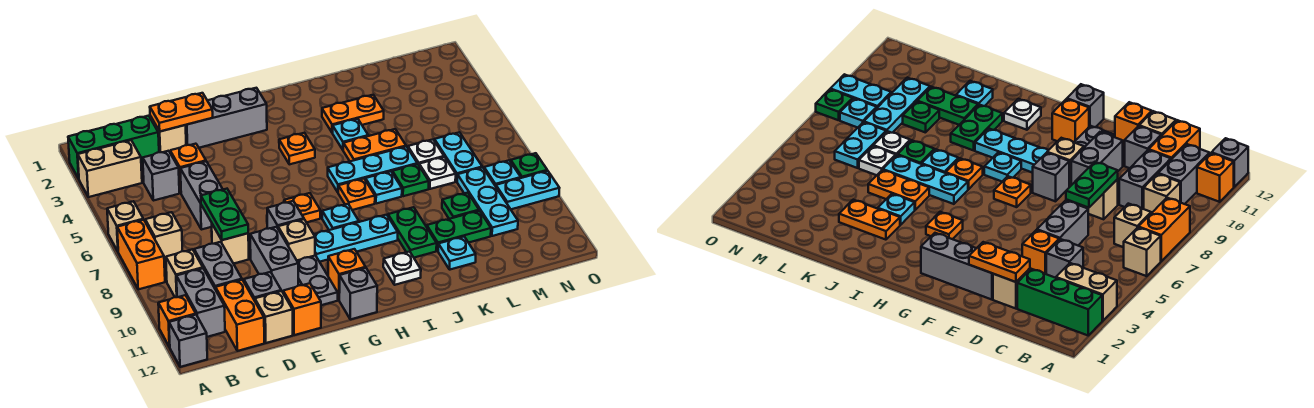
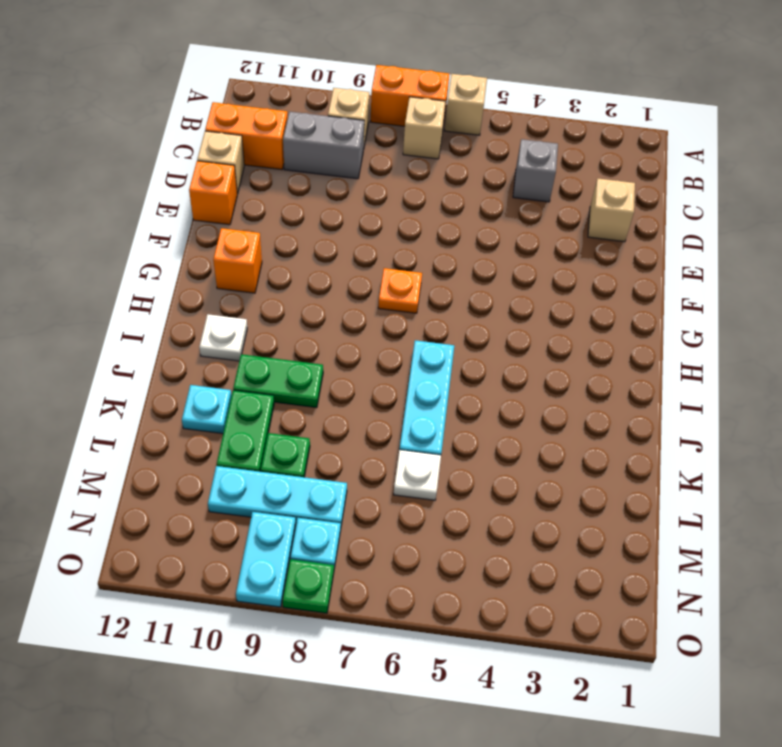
none -> green brick A2:C2 level 1
none -> tan brick A3:B3 level 1
none -> orange brick A11 level 1
none -> grey brick A12 level 1

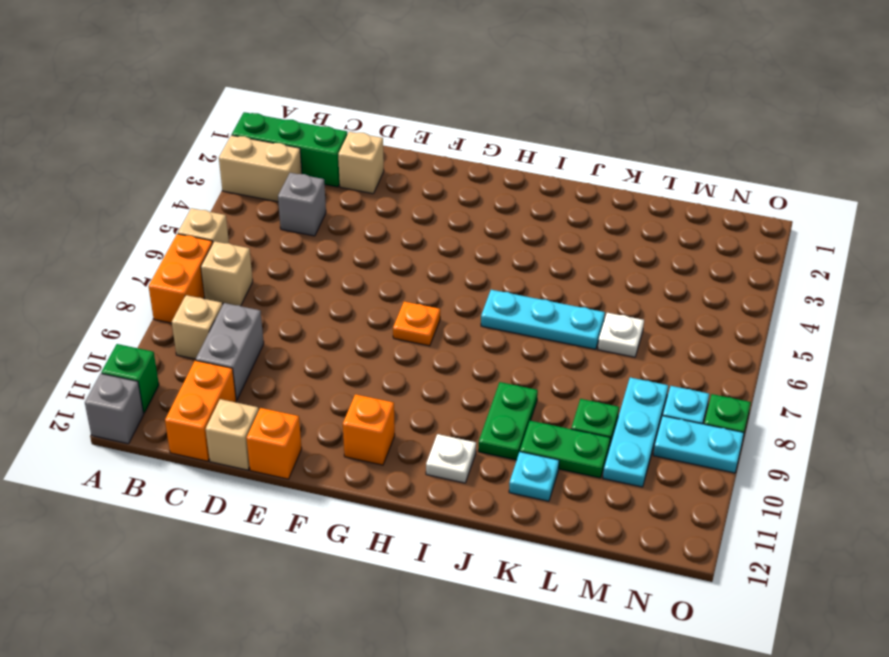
green brick A11 level 1 -> orange brick A11 level 1
none -> grey brick B10:B11 level 1
none -> orange brick D4 level 1
none -> grey brick D5:D6 level 1
none -> tan brick D8 level 1

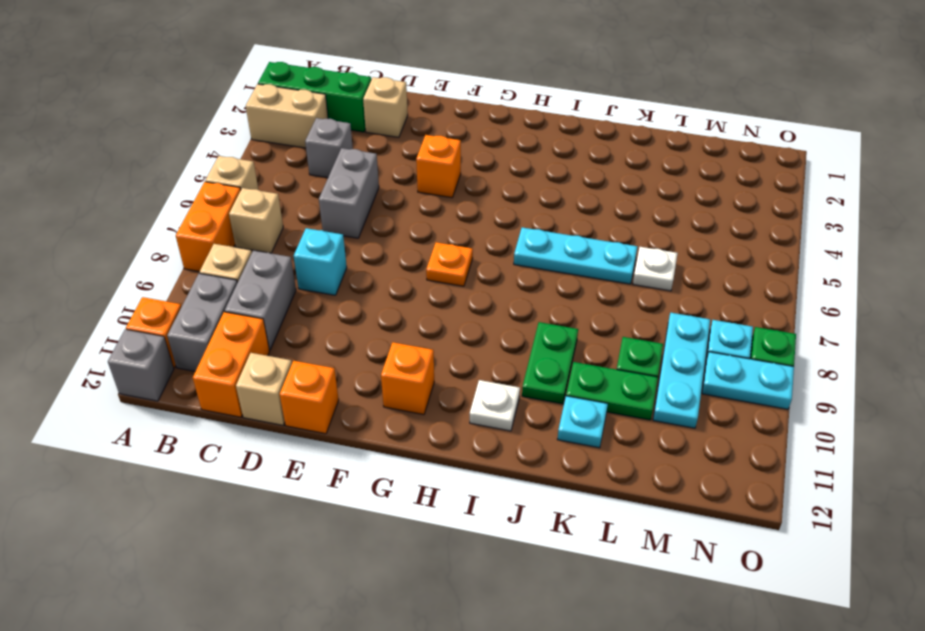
cyan brick D8 level 1 -> tan brick D8 level 1
orange brick F4 level 1 -> orange brick D4 level 1
none -> grey brick D11 level 1
none -> grey brick E2:G2 level 1
none -> grey brick E9:E10 level 1
none -> grey brick F8 level 1

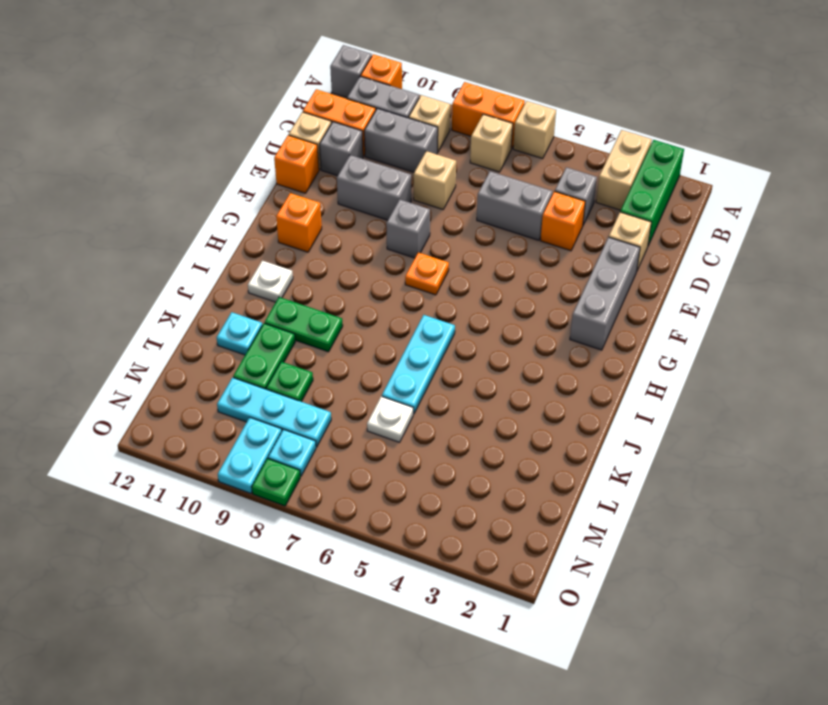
none -> tan brick F9 level 1
none -> grey plate F10:F11 level 1
none -> cyan plate G9:I9 level 1
none -> grey brick G12 level 1

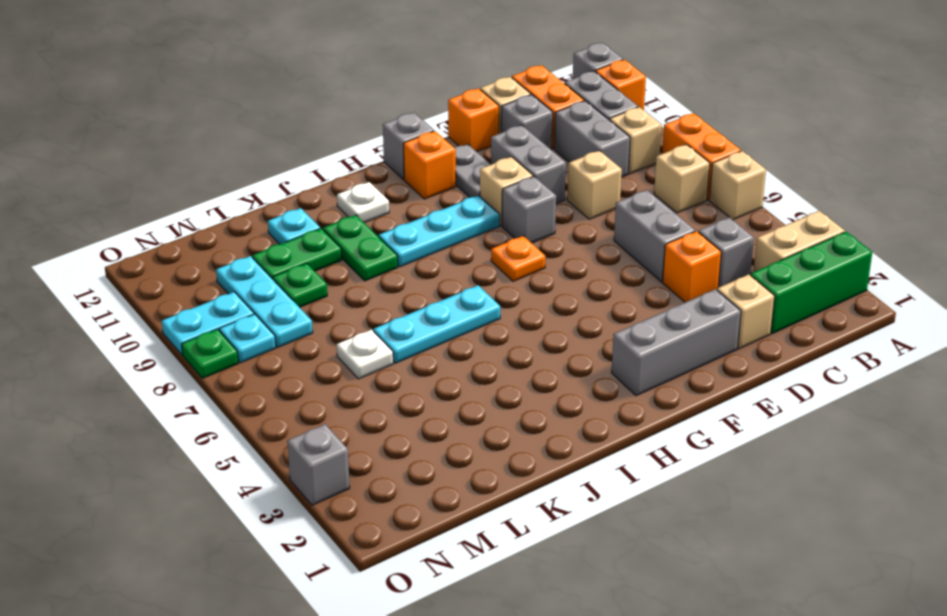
grey brick O3 level 1 -> none
none -> orange plate H4 level 1
none -> cyan plate H8 level 1
none -> orange plate I7 level 1
none -> orange plate J3:K3 level 1

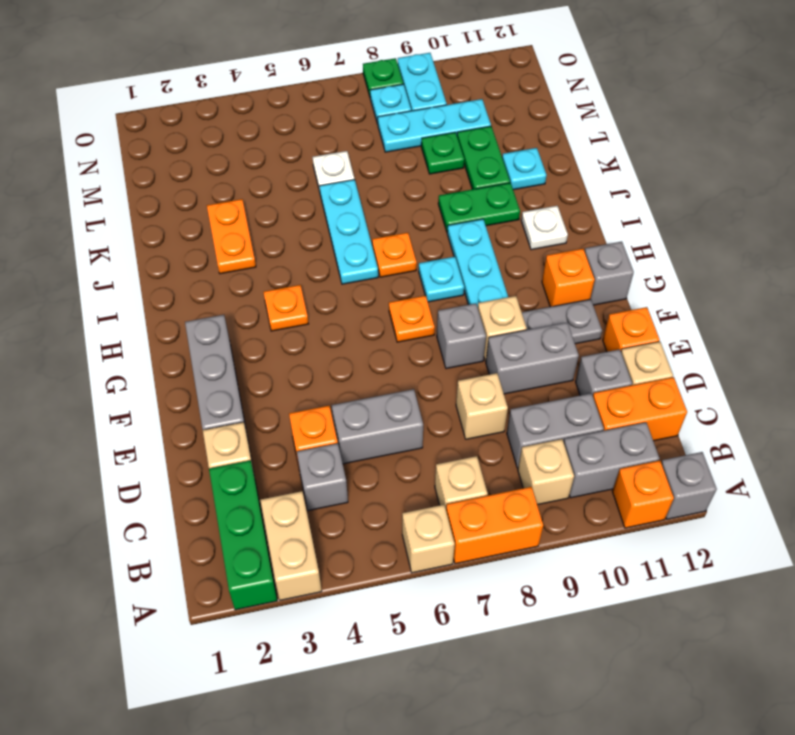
none -> cyan plate J4 level 1
none -> orange plate J5:K5 level 1
none -> cyan plate J7 level 1
none -> green plate K7 level 1

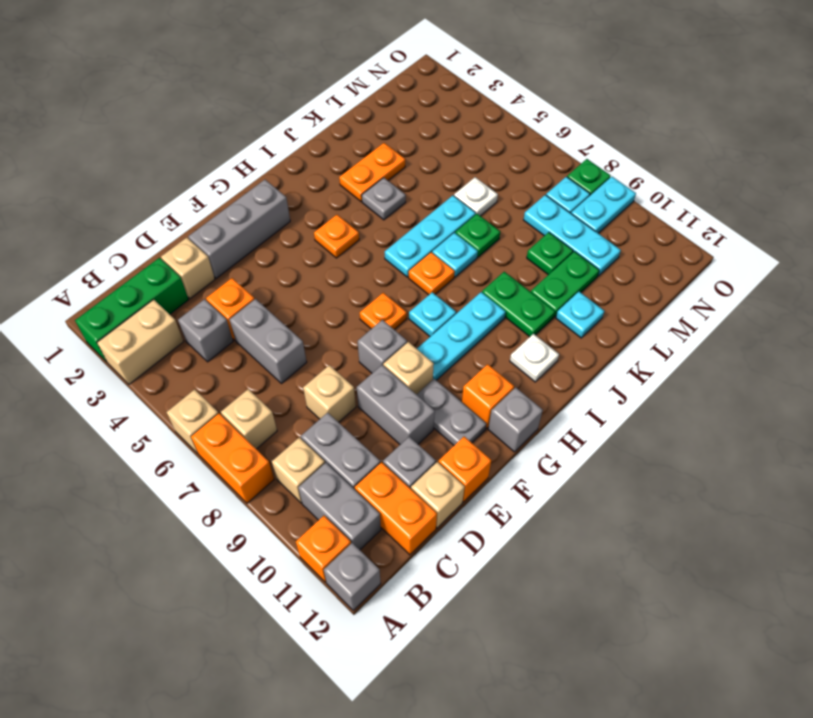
grey plate J4 level 1 -> cyan plate J4 level 1
none -> orange plate J5:K5 level 1
none -> white plate L7 level 1
none -> cyan plate M6:M7 level 1
none -> orange plate D2:E2 level 2

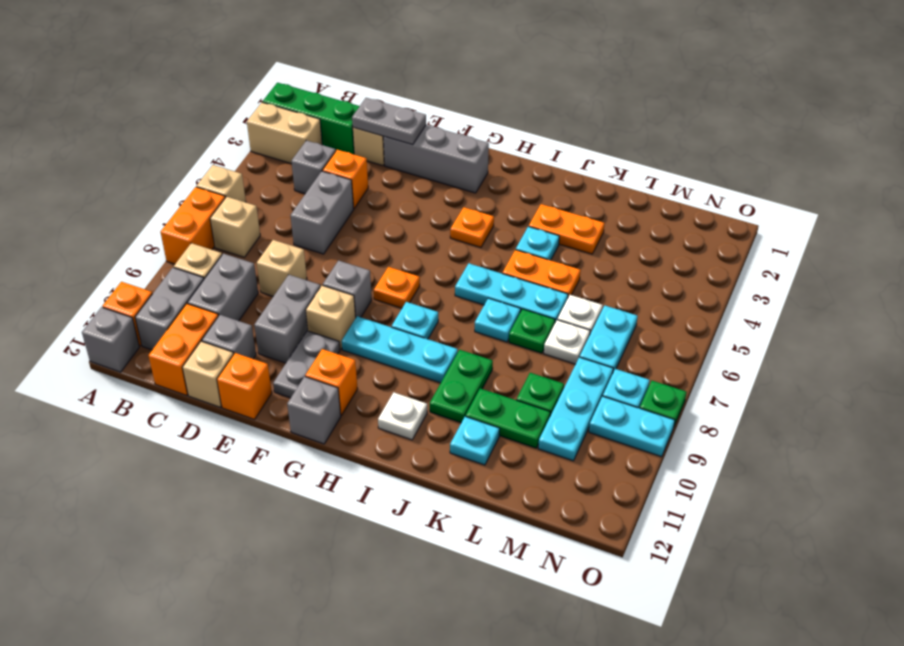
grey plate D2:E2 level 2 -> orange plate D2:E2 level 2
none -> orange plate I7 level 1
none -> green plate D7:D8 level 2

